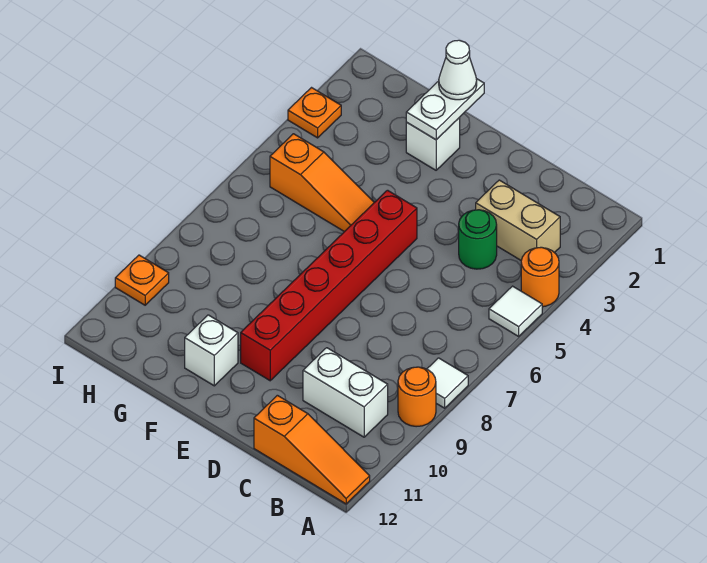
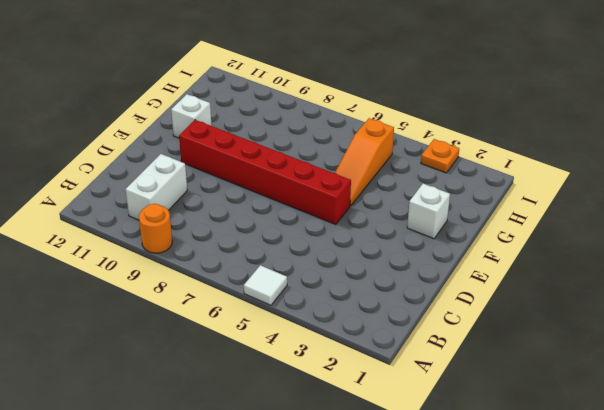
none -> orange round brick A4 level 1
none -> white tile A8 level 1
none -> orange slope A12:C12 level 1 top C

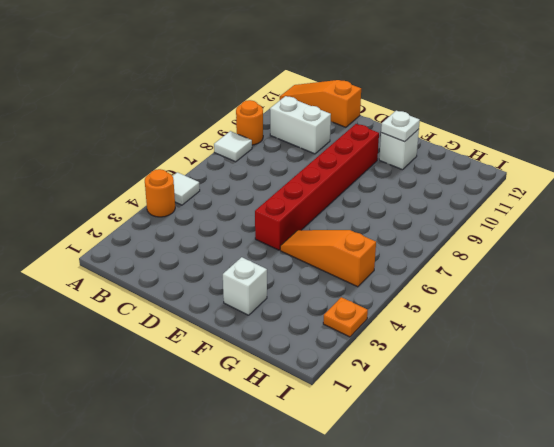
white plate F11 level 2 -> none
none -> tan brick B3:C3 level 1
none -> green round brick C4 level 1
none -> orange plate I10 level 1

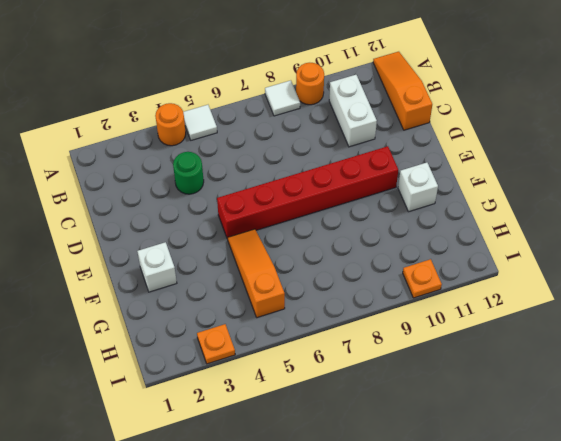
none -> tan brick B3:C3 level 1
none -> white plate F1:F2 level 2
none -> white cone F1 level 3

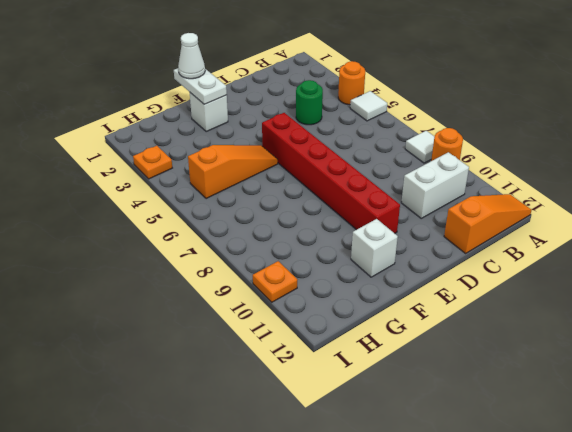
none -> tan brick B3:C3 level 1

